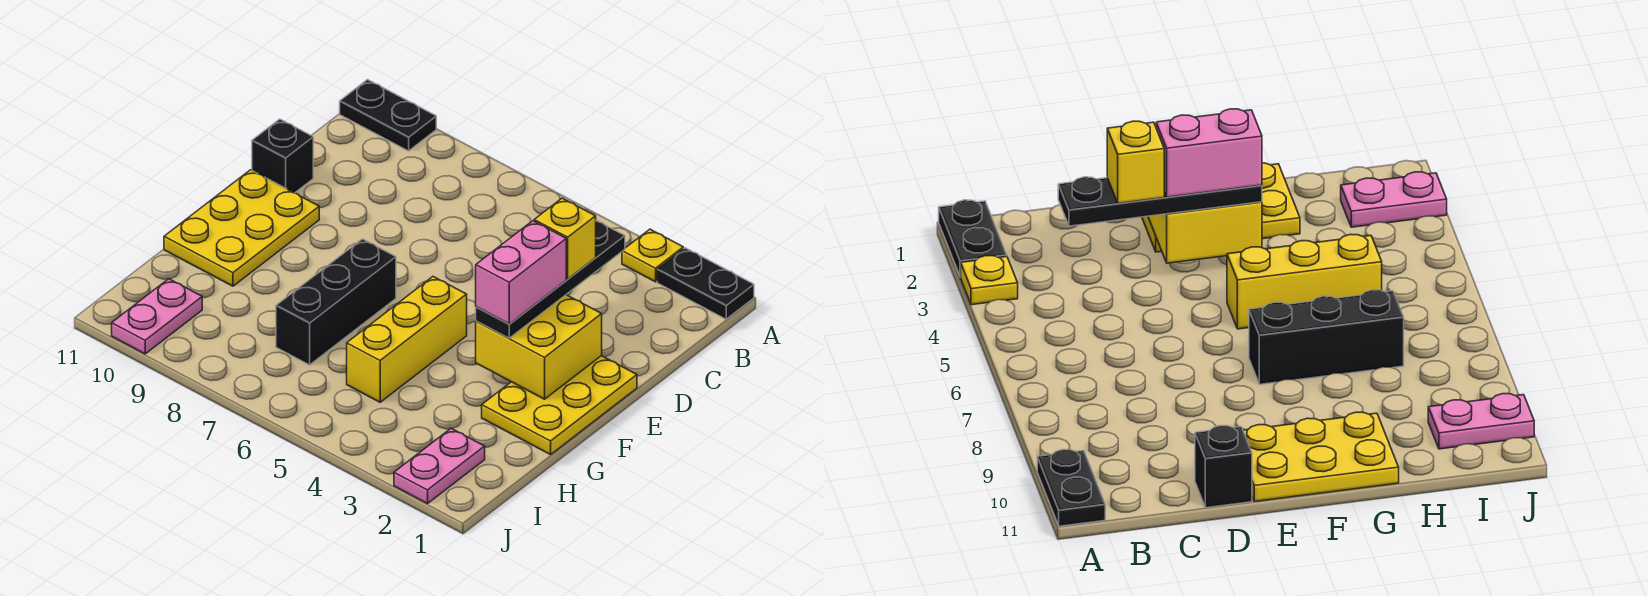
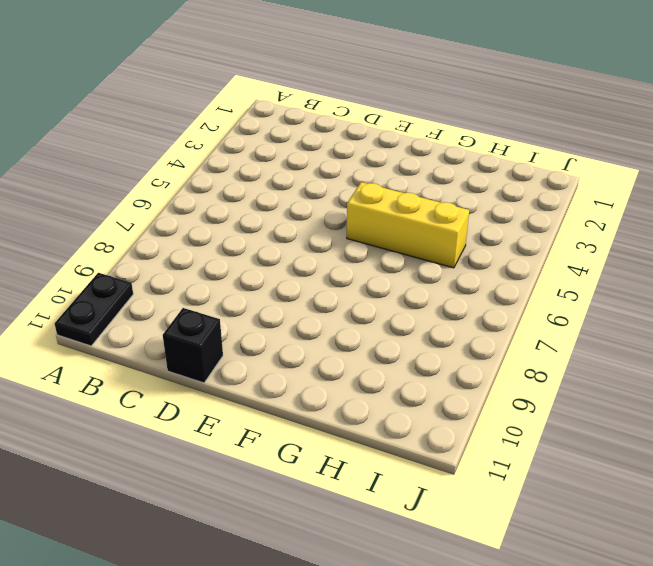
none -> black plate A1:A2 level 1
none -> yellow plate A3 level 1
none -> yellow plate E1:G2 level 1

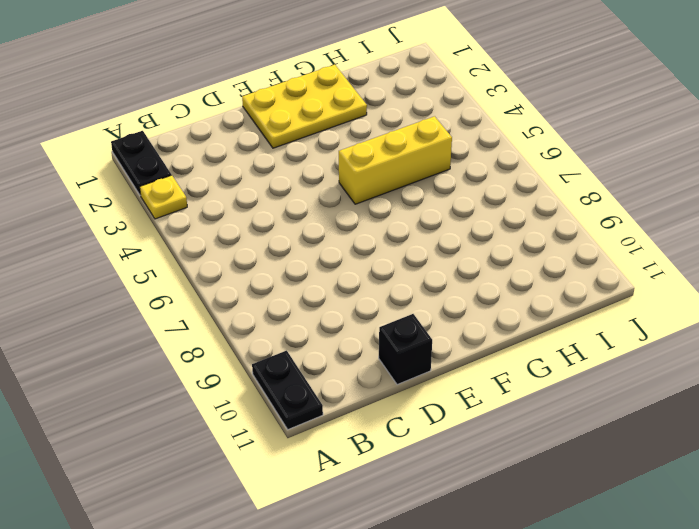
none -> yellow plate E10:G11 level 1
none -> black brick F7:H7 level 1
none -> pink plate I2:J2 level 1

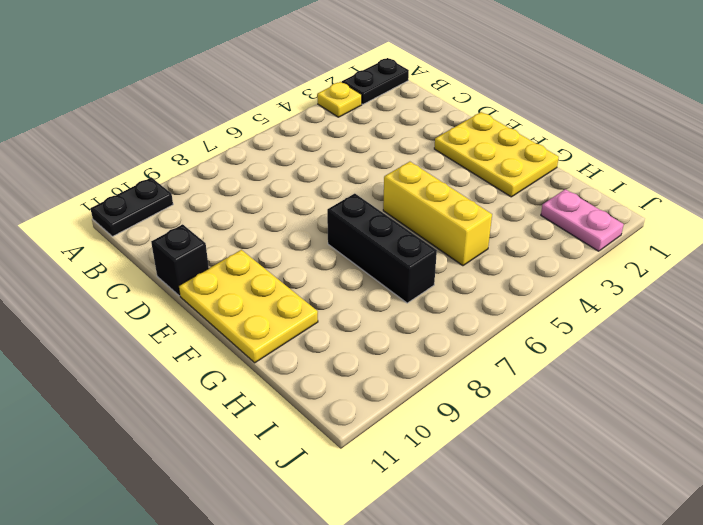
none -> pink plate I10:J10 level 1
none -> yellow brick E2:F3 level 2
none -> black plate C3:F3 level 3

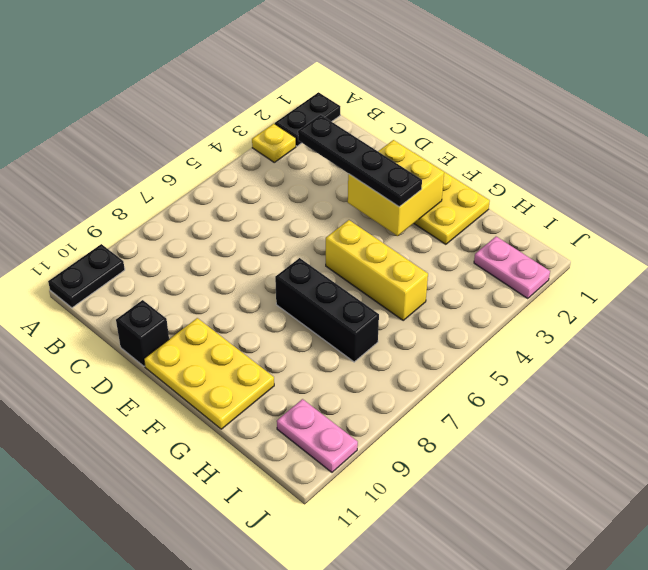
none -> yellow brick D3 level 4
none -> pink brick E3:F3 level 4

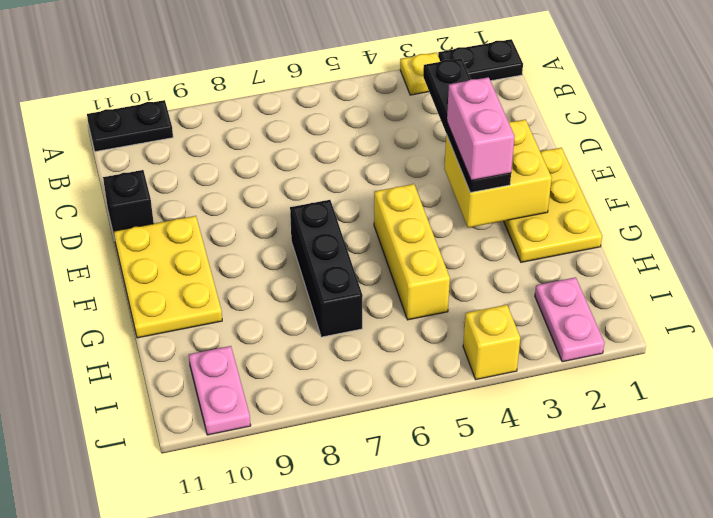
yellow brick J4 level 1 -> yellow brick D3 level 4

